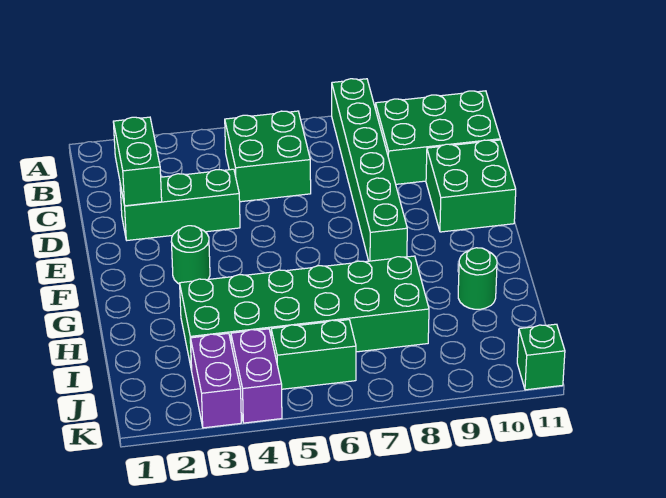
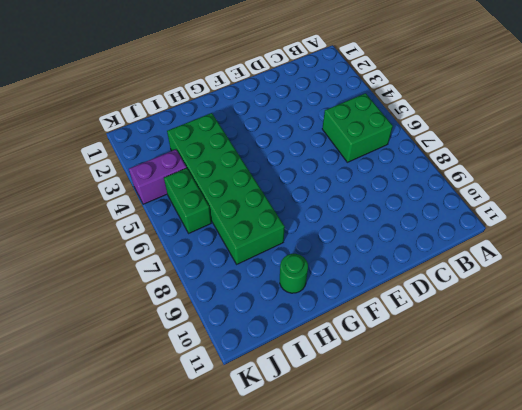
none -> green brick A8:F8 level 1
none -> green brick B9:C11 level 1
none -> green brick D2:D4 level 1

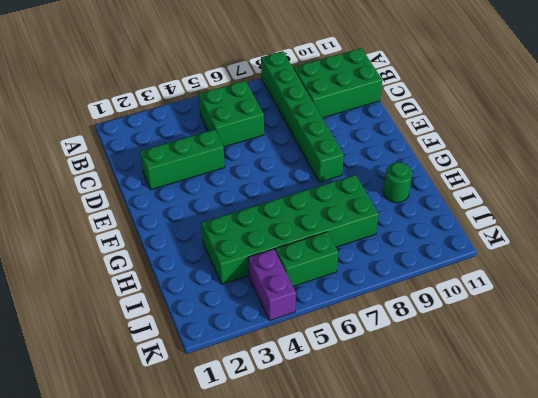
none -> green brick D10:E11 level 1
none -> green round brick F3 level 1
none -> purple brick J3:K3 level 1

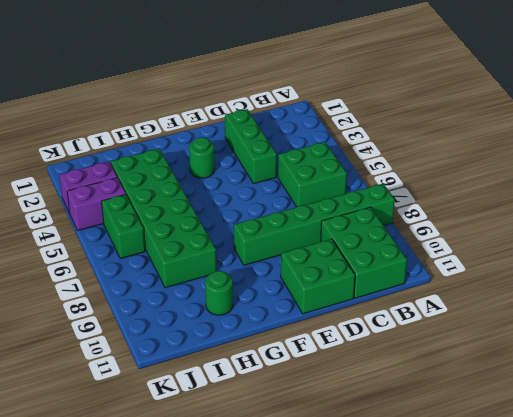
none -> green brick K11 level 1
none -> green brick C2:D2 level 2

